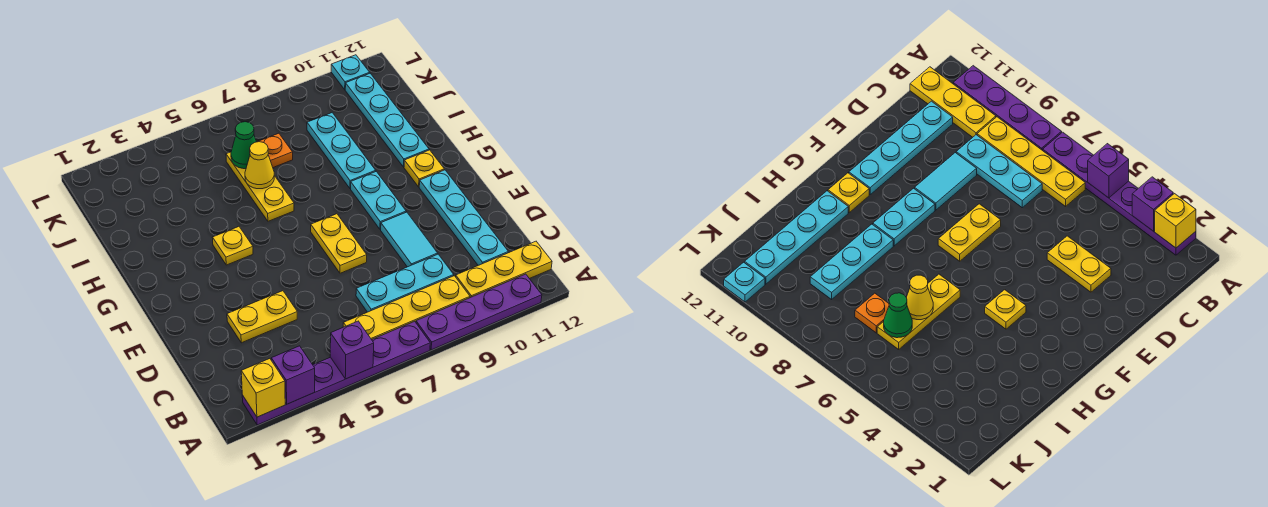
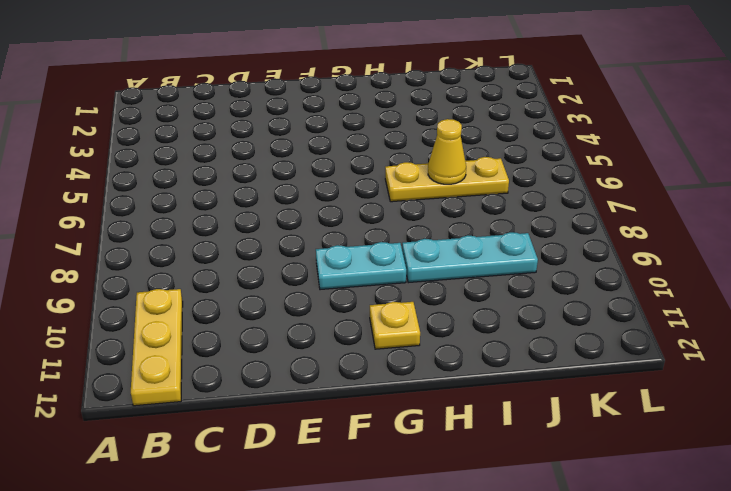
none -> purple plate A2:A7 level 1
none -> purple plate A8:A11 level 1
none -> yellow plate B6:B9 level 1

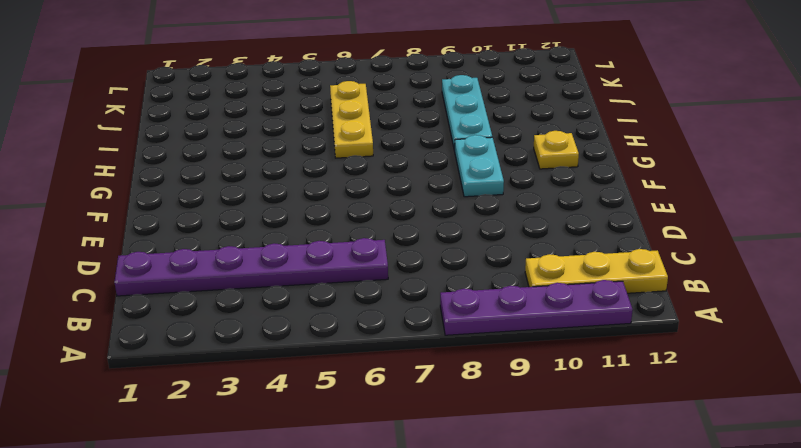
purple plate C1:C6 level 1 -> purple plate A2:A7 level 1
none -> yellow plate B6:B9 level 1
none -> cyan plate C7:C9 level 1
none -> cyan plate C11:F11 level 1

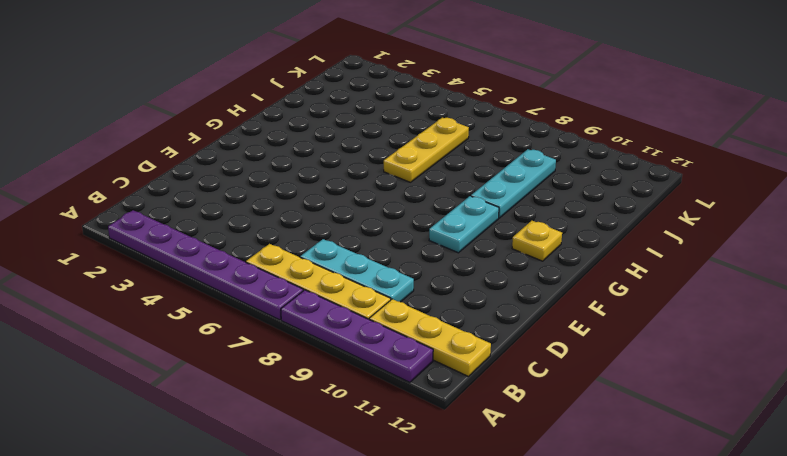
none -> cyan plate C11:F11 level 1
none -> yellow plate D3:D4 level 1
none -> cyan tile D9:E9 level 1

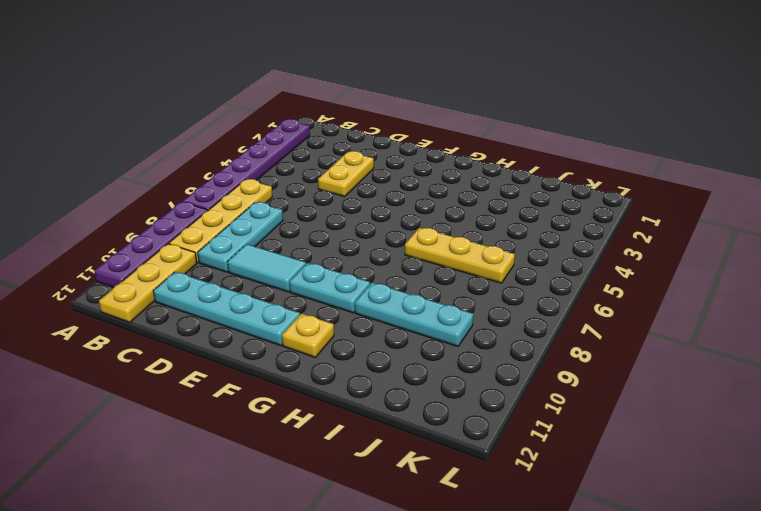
none -> yellow plate E7:F7 level 1
none -> yellow plate G4 level 1
none -> cyan plate H11:K11 level 1

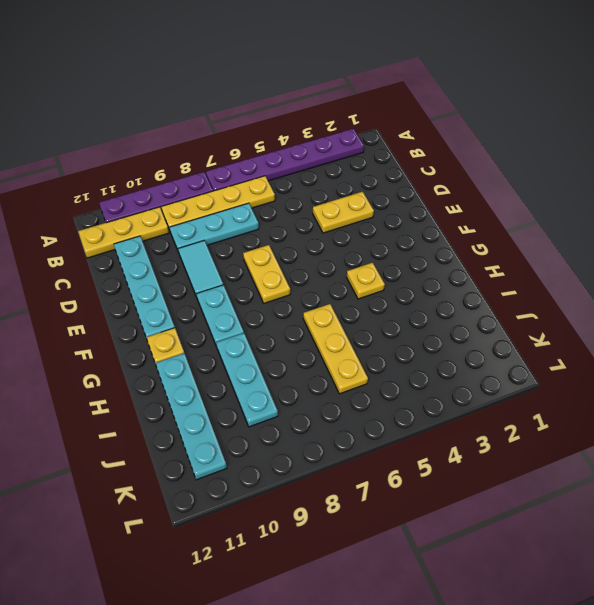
none -> orange plate J7 level 1
none -> cyan plate L11 level 1
none -> yellow brick A2 level 2

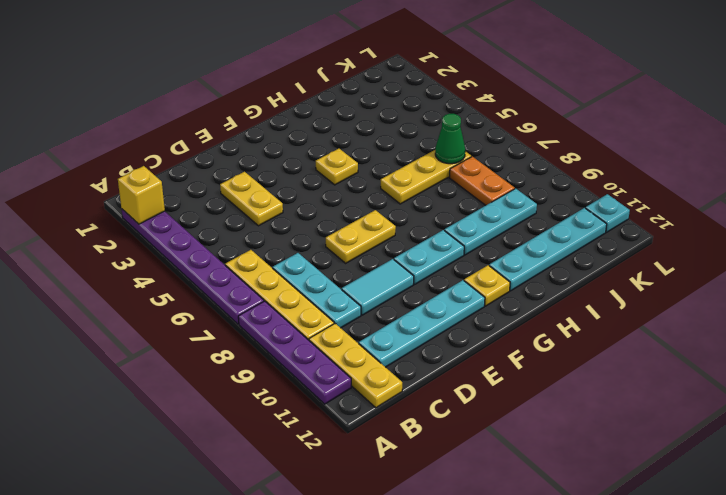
orange plate J7:J8 level 1 -> orange plate J7 level 1
none -> purple brick A3 level 2
none -> purple brick A5 level 2
none -> yellow cone I6 level 2

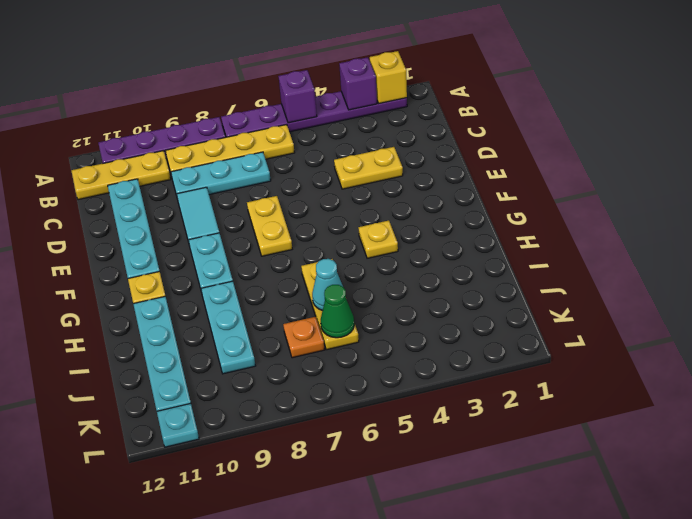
cyan cone I6 level 2 -> yellow cone I6 level 2

